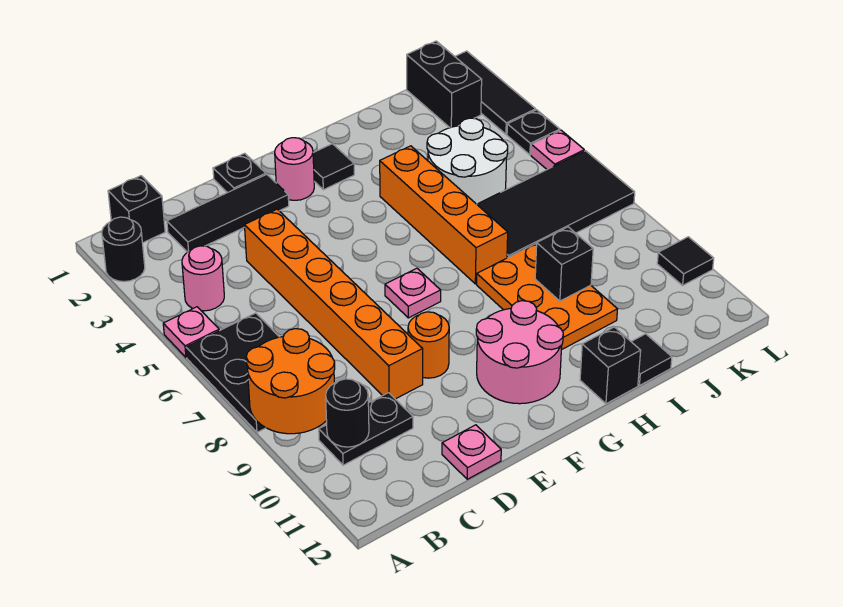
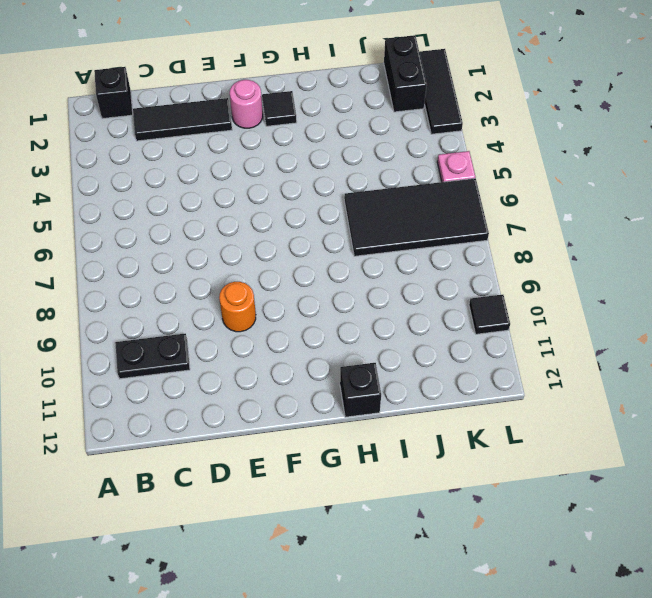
none -> black round brick A2 level 1
none -> pink plate A5 level 1
none -> black plate A6:B8 level 1

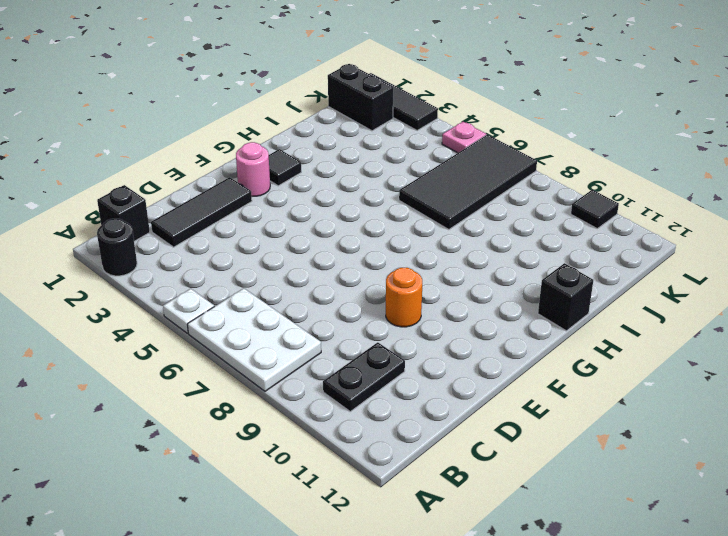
white plate A5 level 1 -> pink plate A5 level 1
white plate A6:B8 level 1 -> black plate A6:B8 level 1
none -> pink round brick B4 level 1
none -> orange brick D4:D9 level 1
none -> pink plate D12 level 1

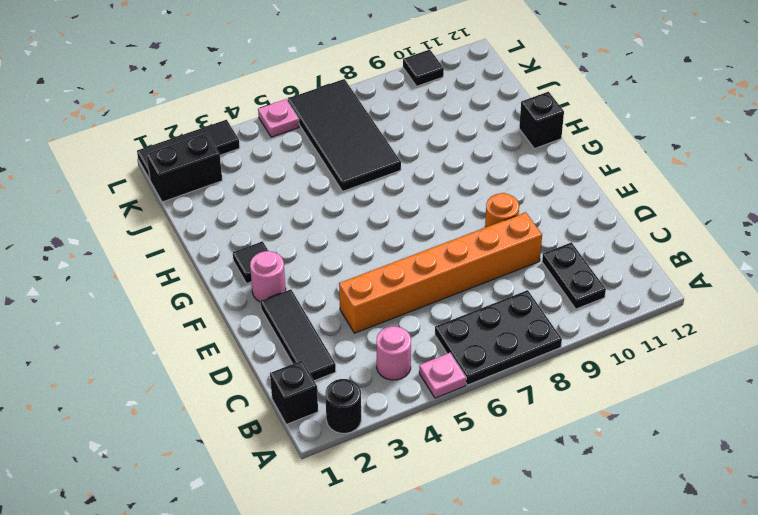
none -> pink plate D12 level 1
none -> black plate E1 level 1
none -> pink plate F7 level 1

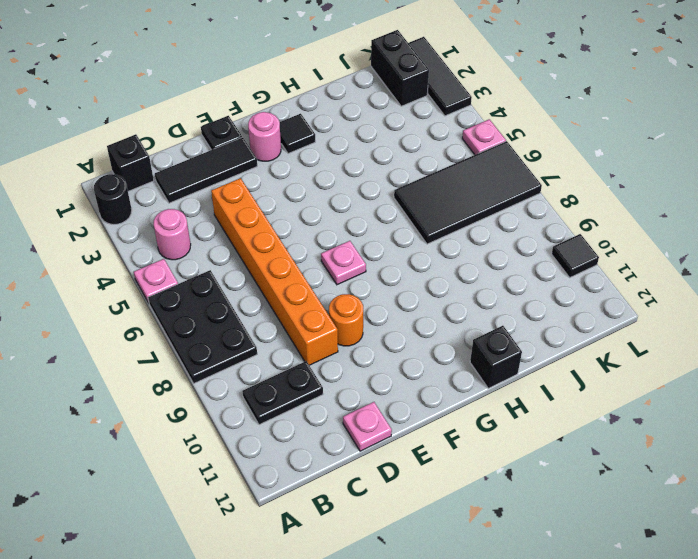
none -> pink round brick F10:G11 level 1
none -> orange brick H4:H7 level 1
none -> orange plate H8:I10 level 1

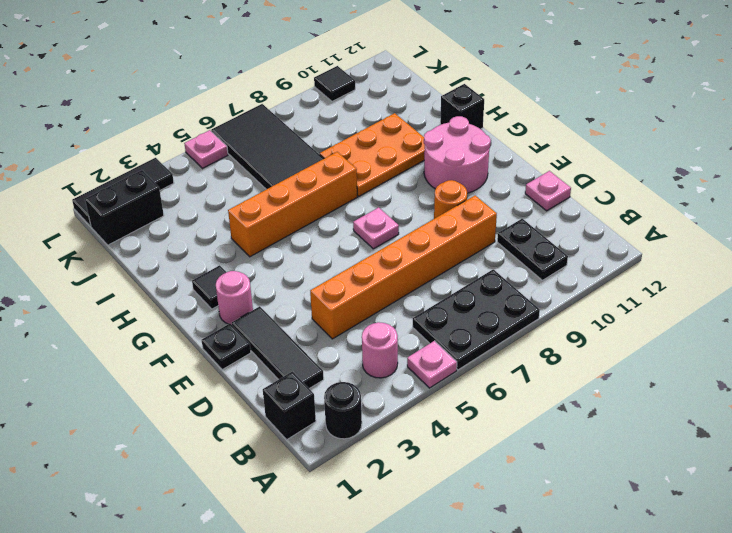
none -> white round brick I4:J5 level 1
none -> black tile I12 level 1
none -> black plate L4 level 1

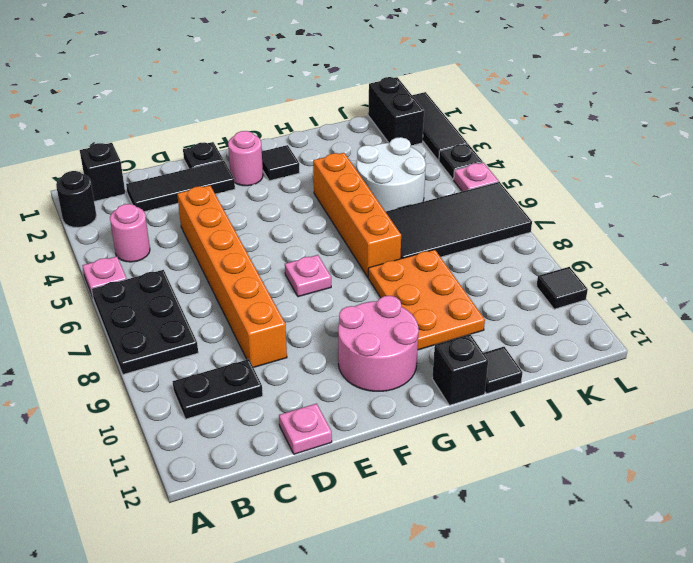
none -> orange round brick E9 level 1
none -> orange round brick A8:B9 level 2
none -> black round brick B10 level 2

